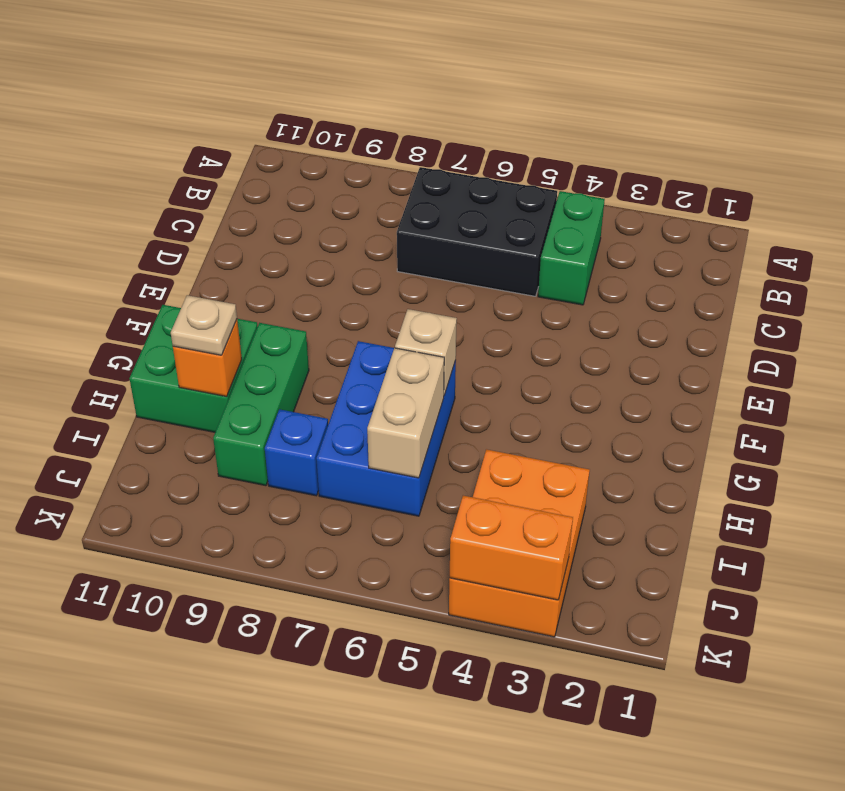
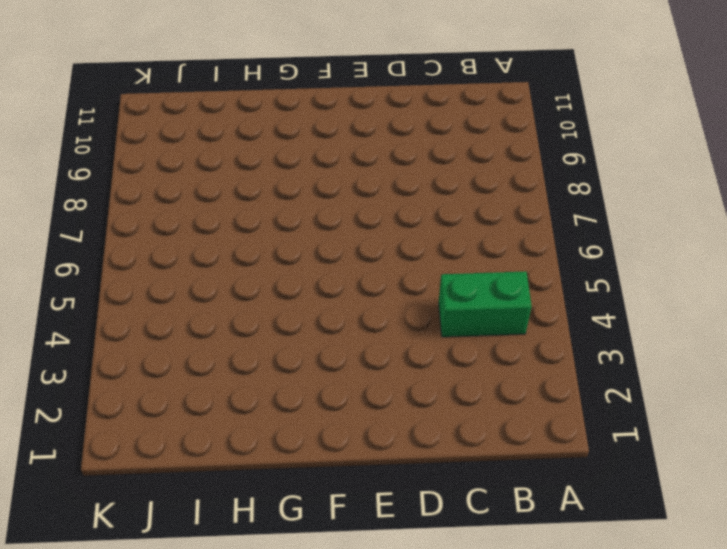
none -> black brick B5:C7 level 1
none -> blue brick G6:I7 level 1
none -> green brick G9:I9 level 1

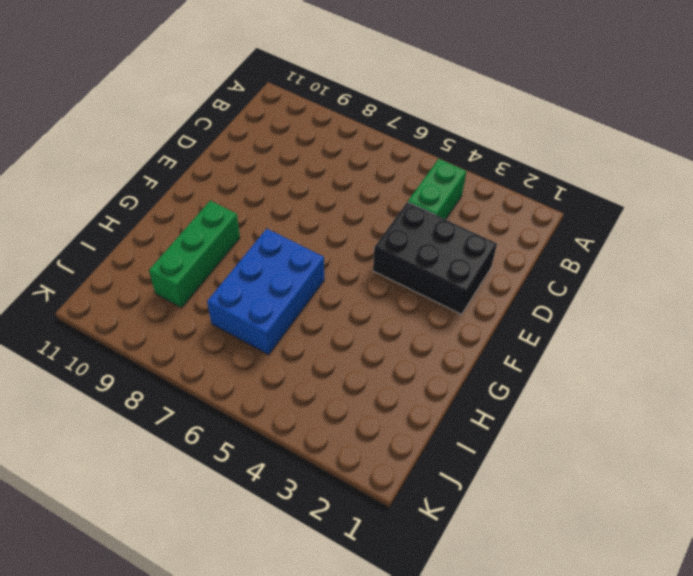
black brick D2:E4 level 1 -> black brick B5:C7 level 1
none -> green brick G10:H11 level 1
none -> orange brick I3:K4 level 1
none -> blue brick I8 level 1

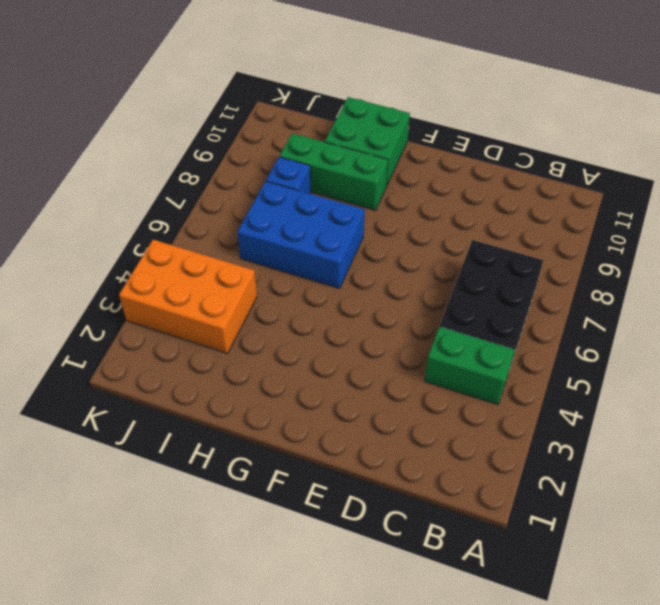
none -> tan brick G6 level 2
none -> tan brick H6:I6 level 2
none -> orange brick H10 level 2

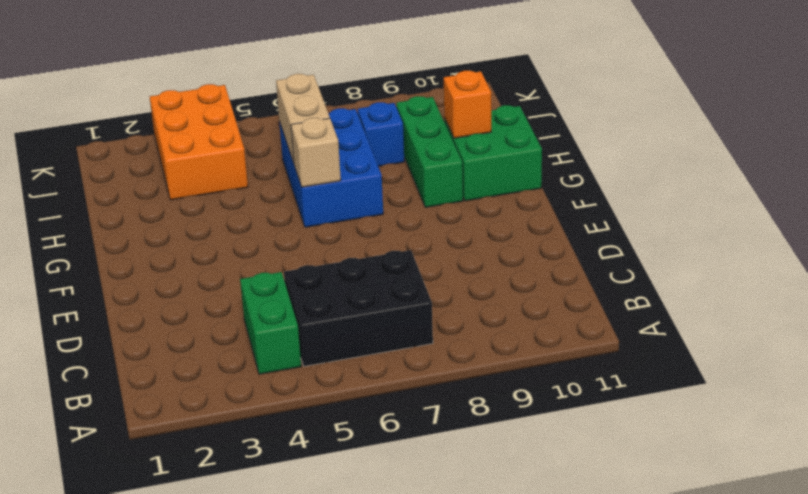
none -> orange brick K3:K4 level 2
none -> tan plate H10 level 3

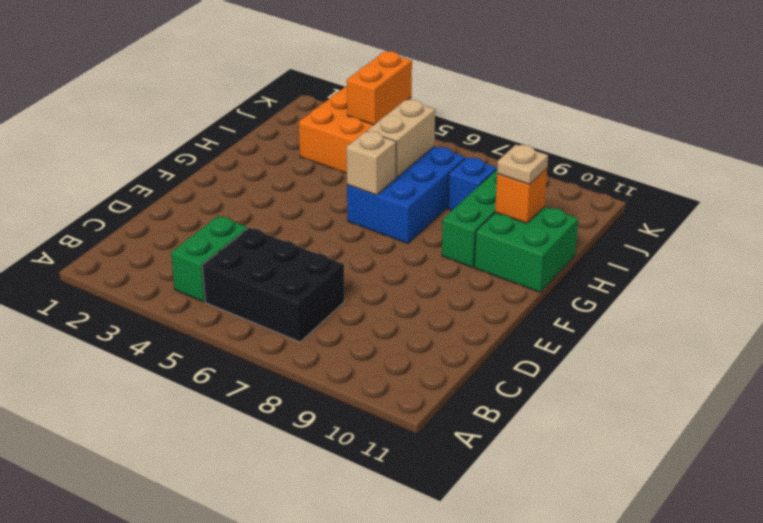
orange brick J4:K4 level 2 -> orange brick K3:K4 level 2

